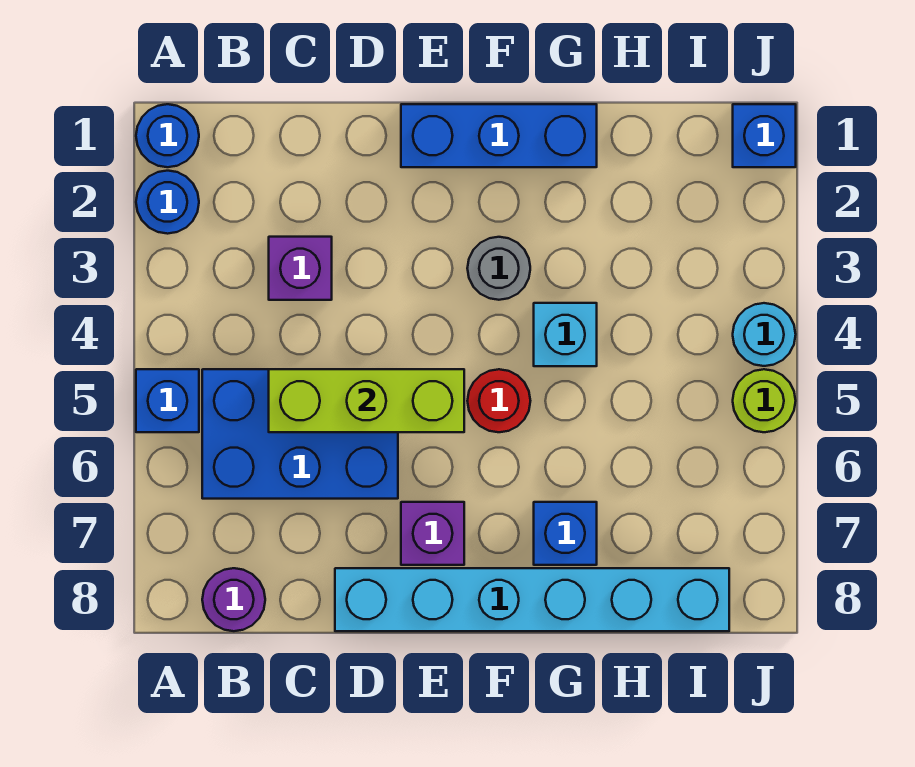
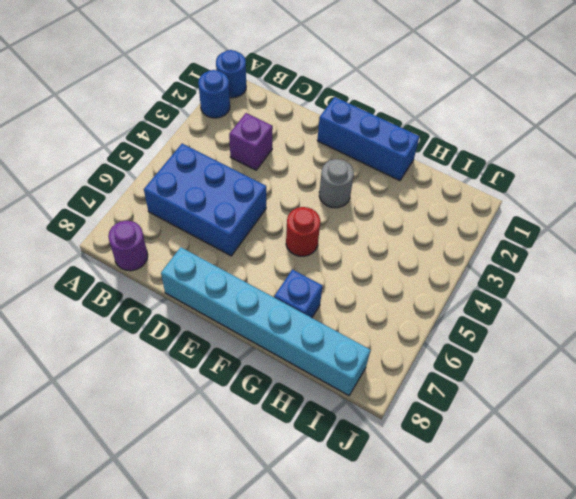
none -> blue brick A5 level 1
none -> purple brick E7 level 1
none -> cyan brick G4 level 1

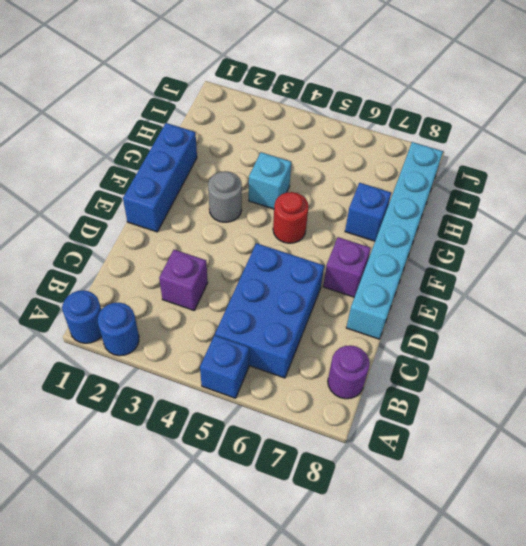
none -> blue brick J1 level 1
none -> cyan round brick J4 level 1
none -> lime round brick J5 level 1

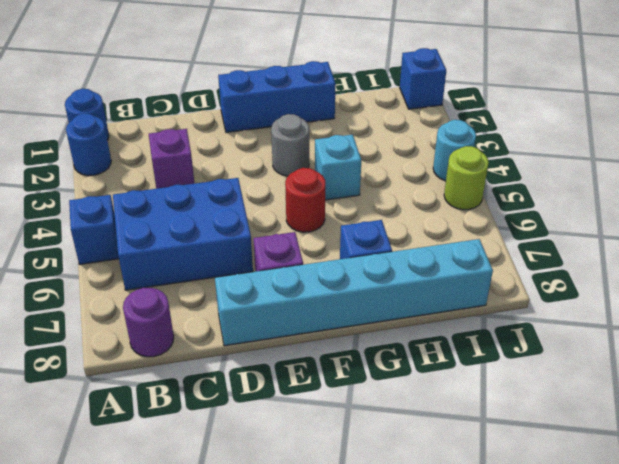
none -> lime brick C5:E5 level 2

